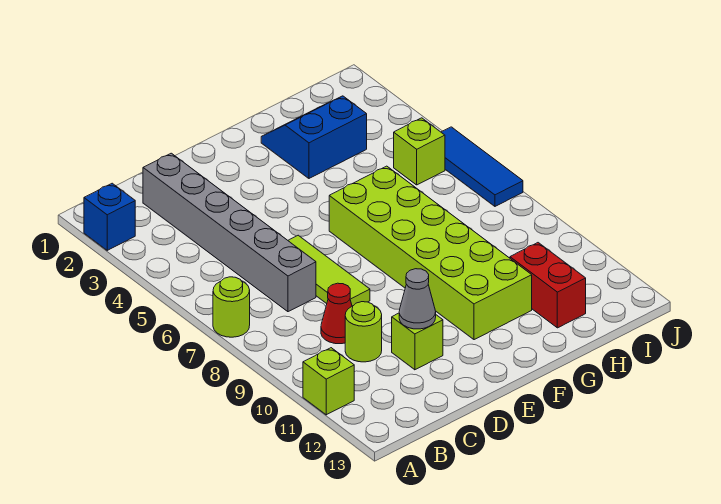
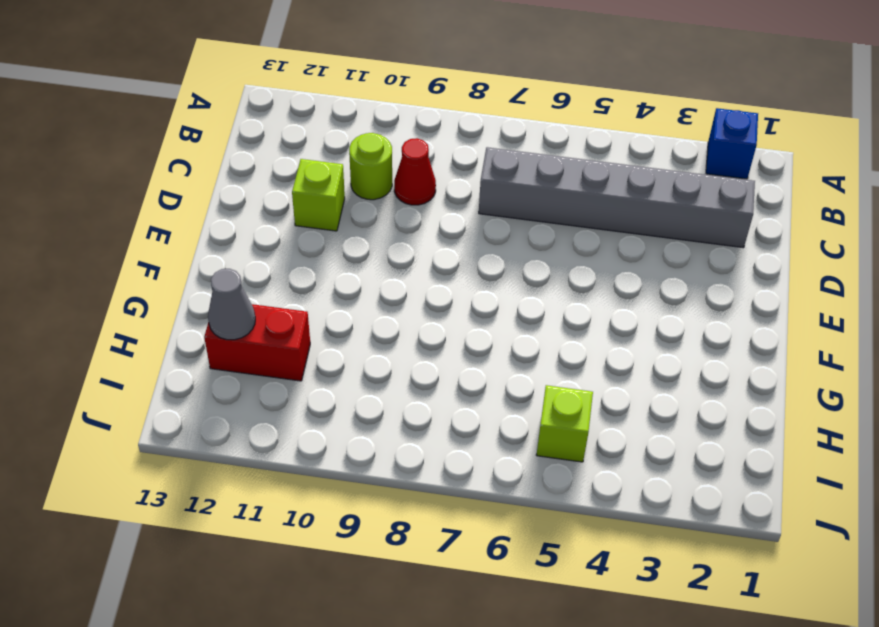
grey cone H12 level 2 -> grey cone D11 level 2
none -> lime round brick A7 level 1
none -> lime brick A11 level 1
none -> lime tile D6:D8 level 1

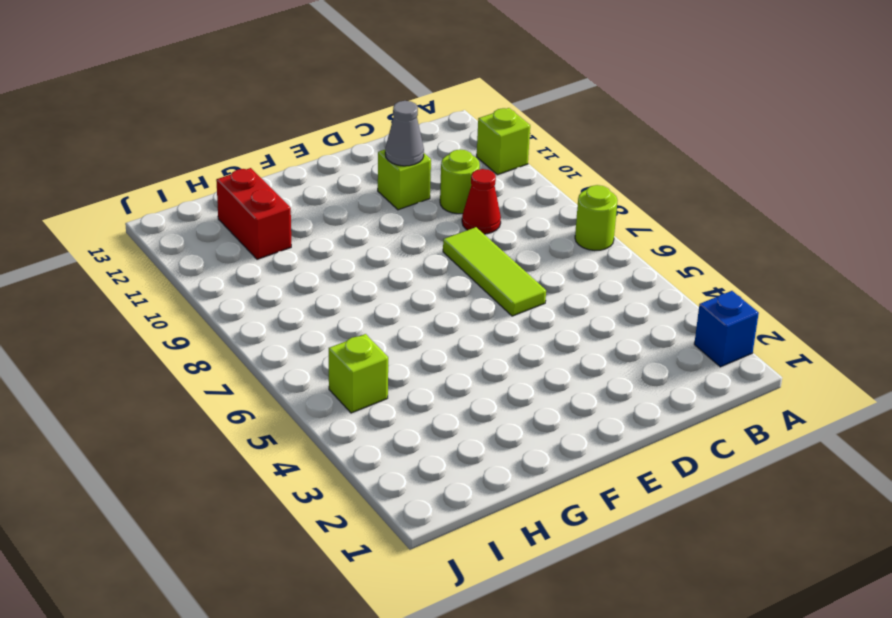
none -> grey brick C2:C7 level 1
none -> lime brick F6:G11 level 1
none -> blue slope G2:H3 level 1 top 3

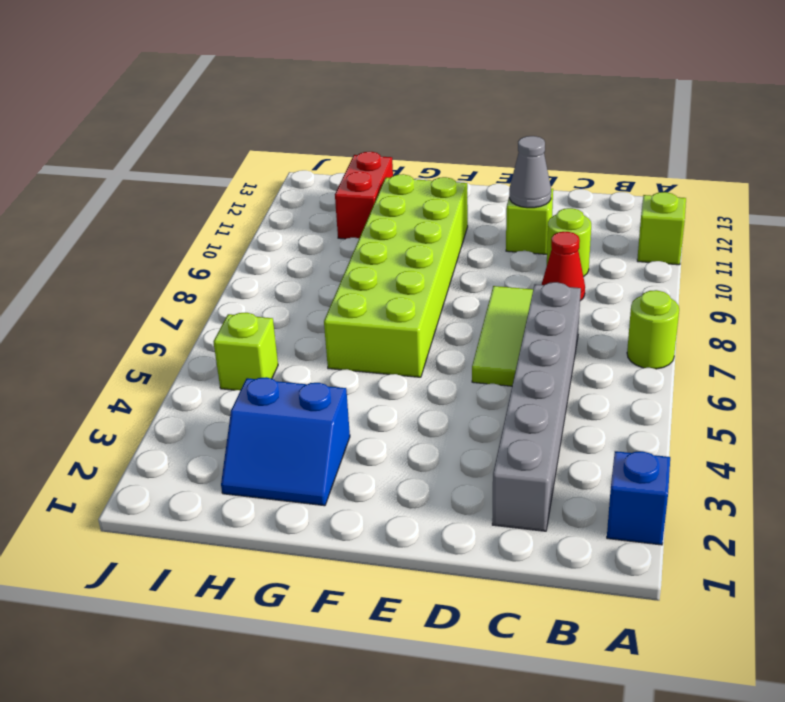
none -> blue tile J5:J7 level 1

